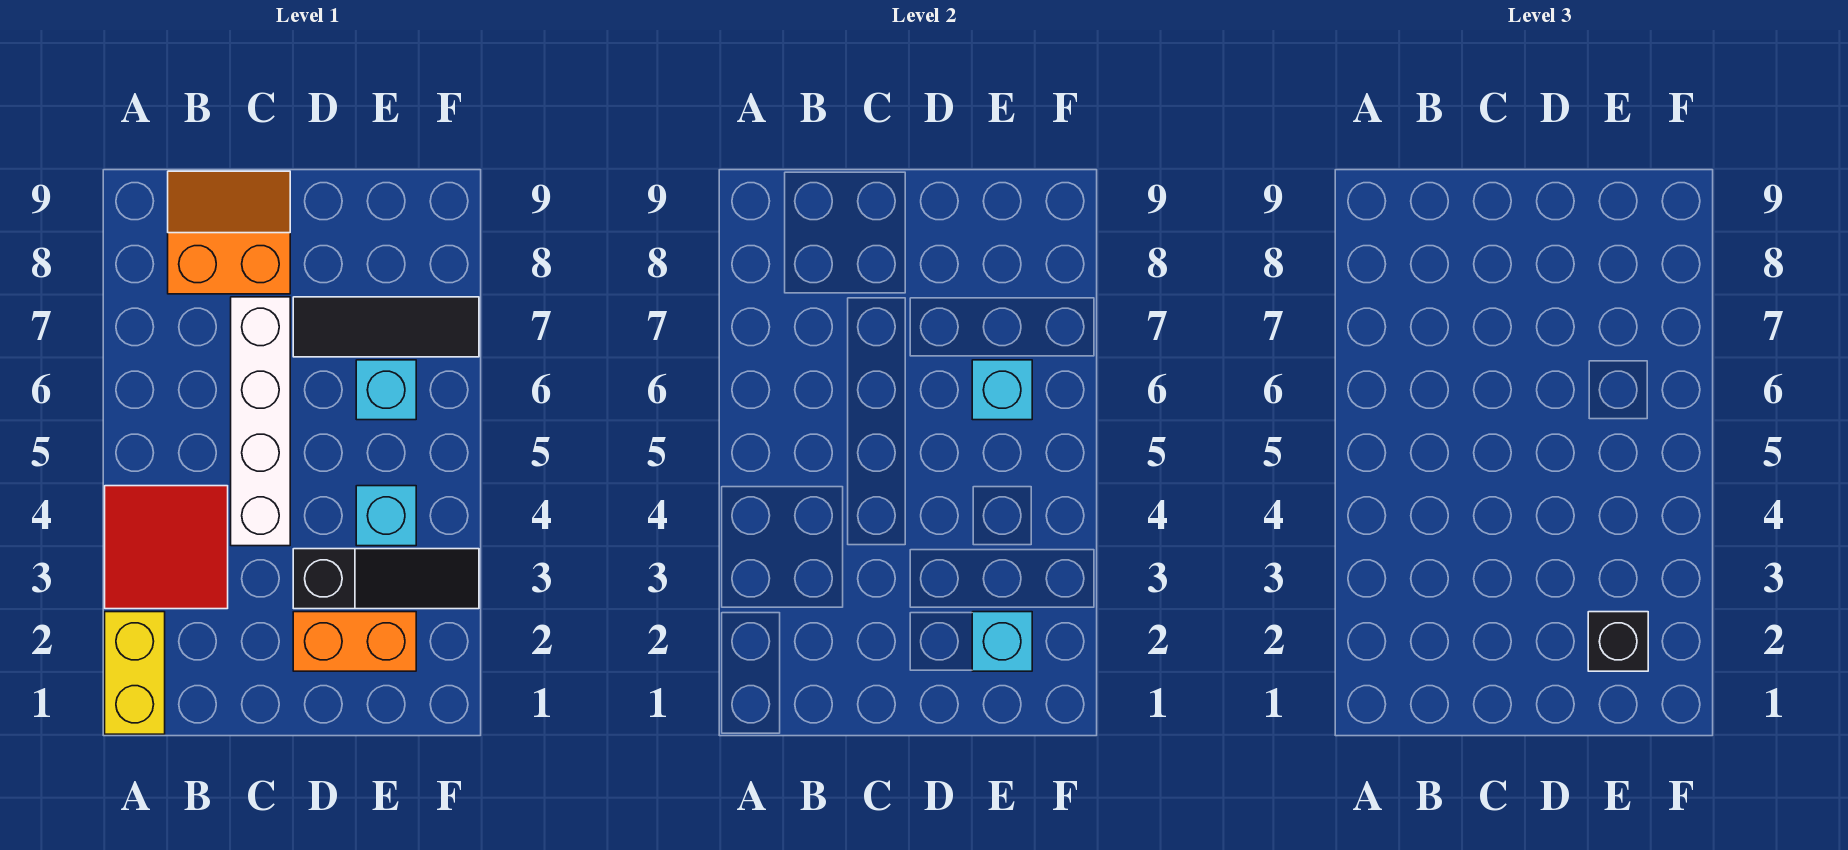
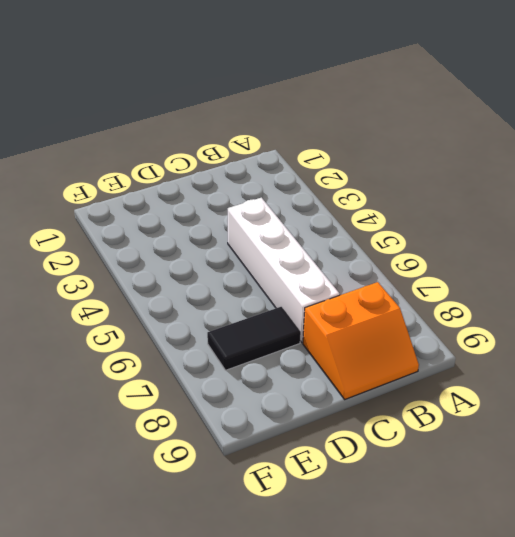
black tile D7:E7 level 1 -> black tile D7:F7 level 1
none -> yellow brick A1:A2 level 1
none -> red tile A3:B4 level 1
none -> orange brick D2:E2 level 1

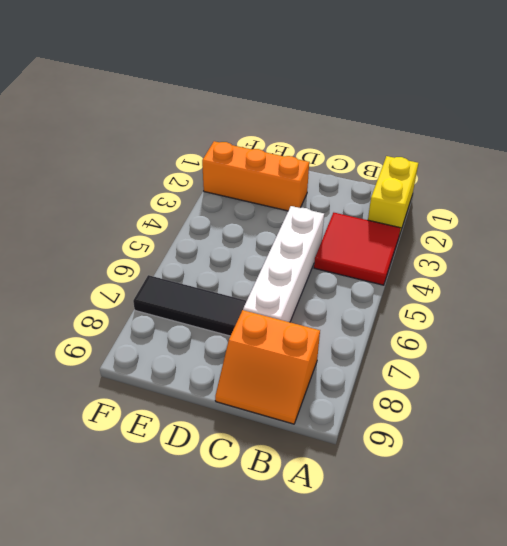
orange brick D2:F2 level 1 -> orange brick D2:E2 level 1
none -> black slope D3:F3 level 1 top D
none -> cyan brick E4 level 1
none -> cyan brick E6 level 1

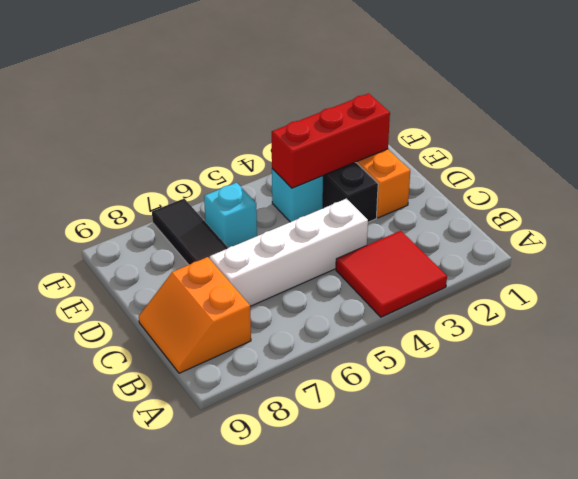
red brick E2:E4 level 2 -> cyan brick E2 level 2
none -> yellow brick A1:A2 level 1
none -> cyan brick E6 level 2
none -> black brick E2 level 3

